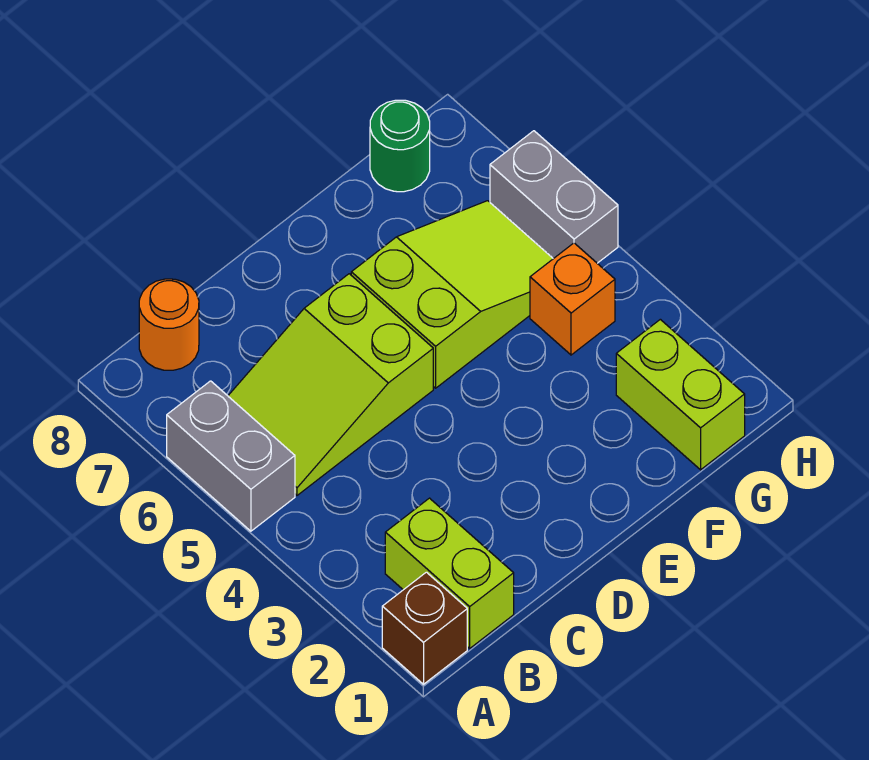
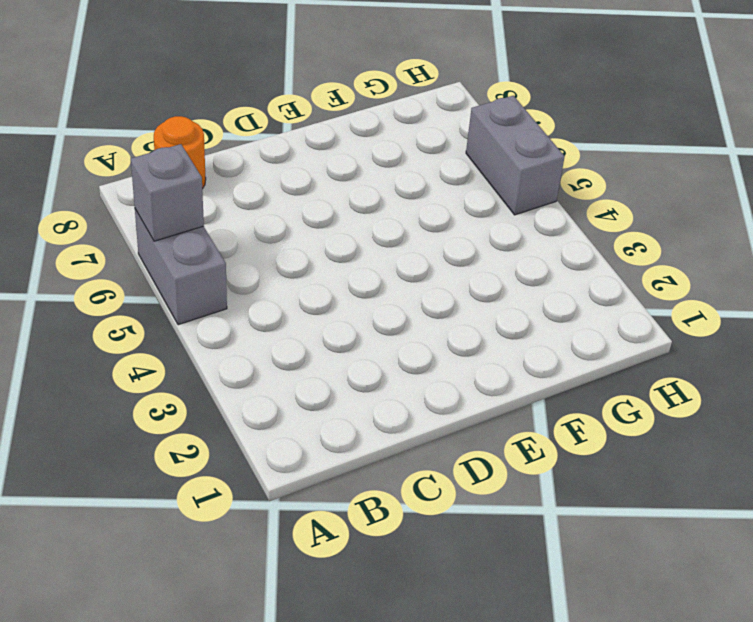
grey brick A6 level 2 -> none
none -> brown brick A1 level 1
none -> lime brick B1:B2 level 1

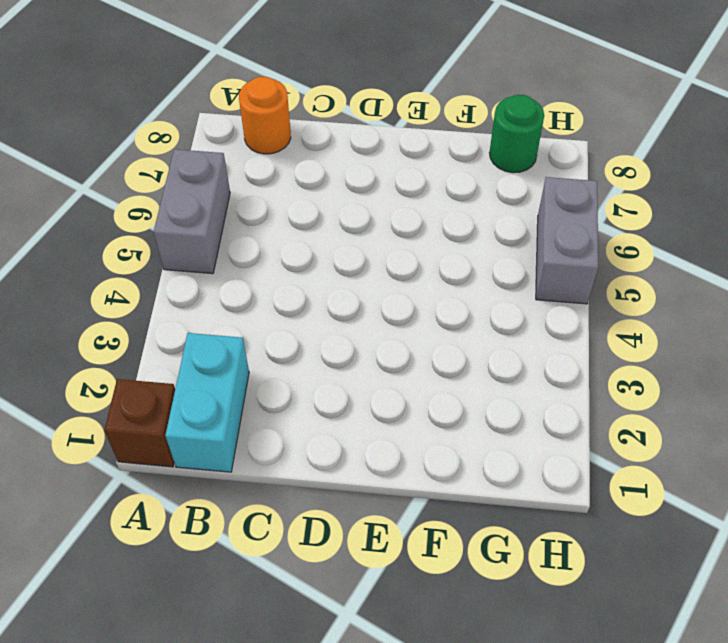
cyan brick B1:B2 level 1 -> lime brick B1:B2 level 1
none -> lime slope B5:D6 level 1 top D
none -> lime slope E5:G6 level 1 top E

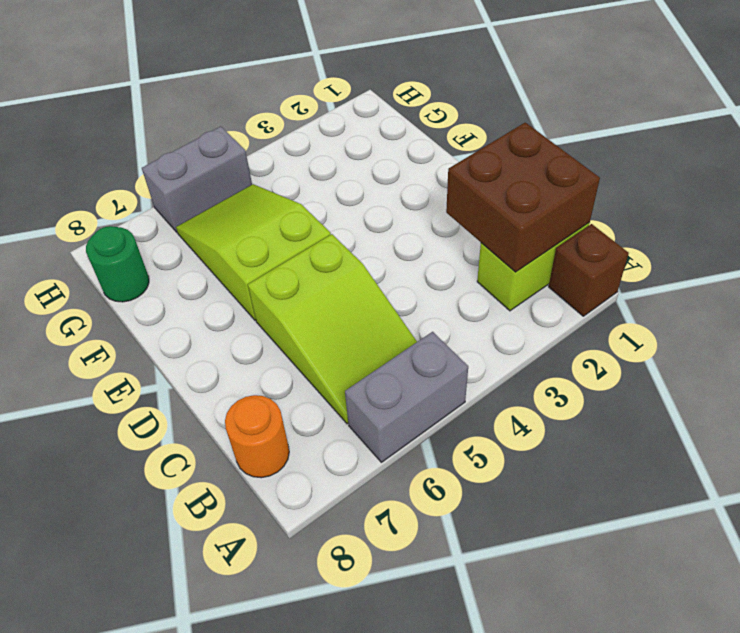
brown brick B1:C2 level 2 -> none
none -> lime brick G1:G2 level 1
none -> orange brick G4 level 1

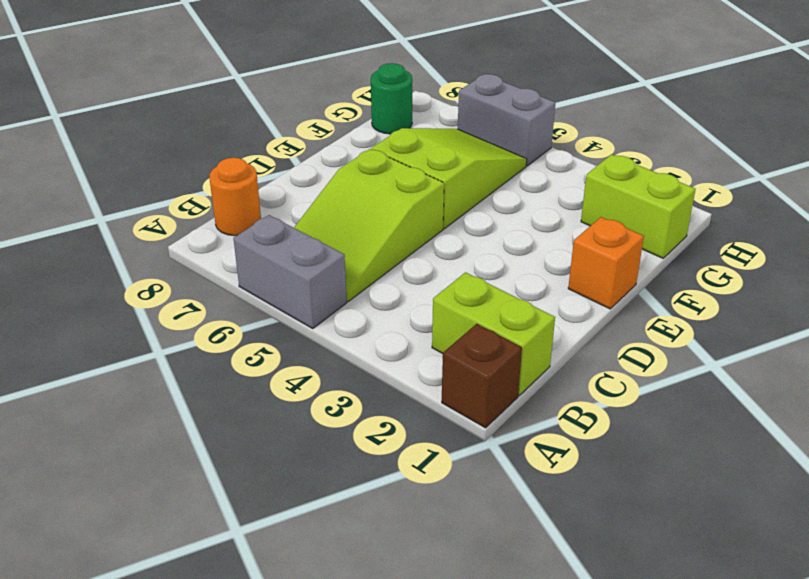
orange brick E1 level 1 -> orange brick G4 level 1

